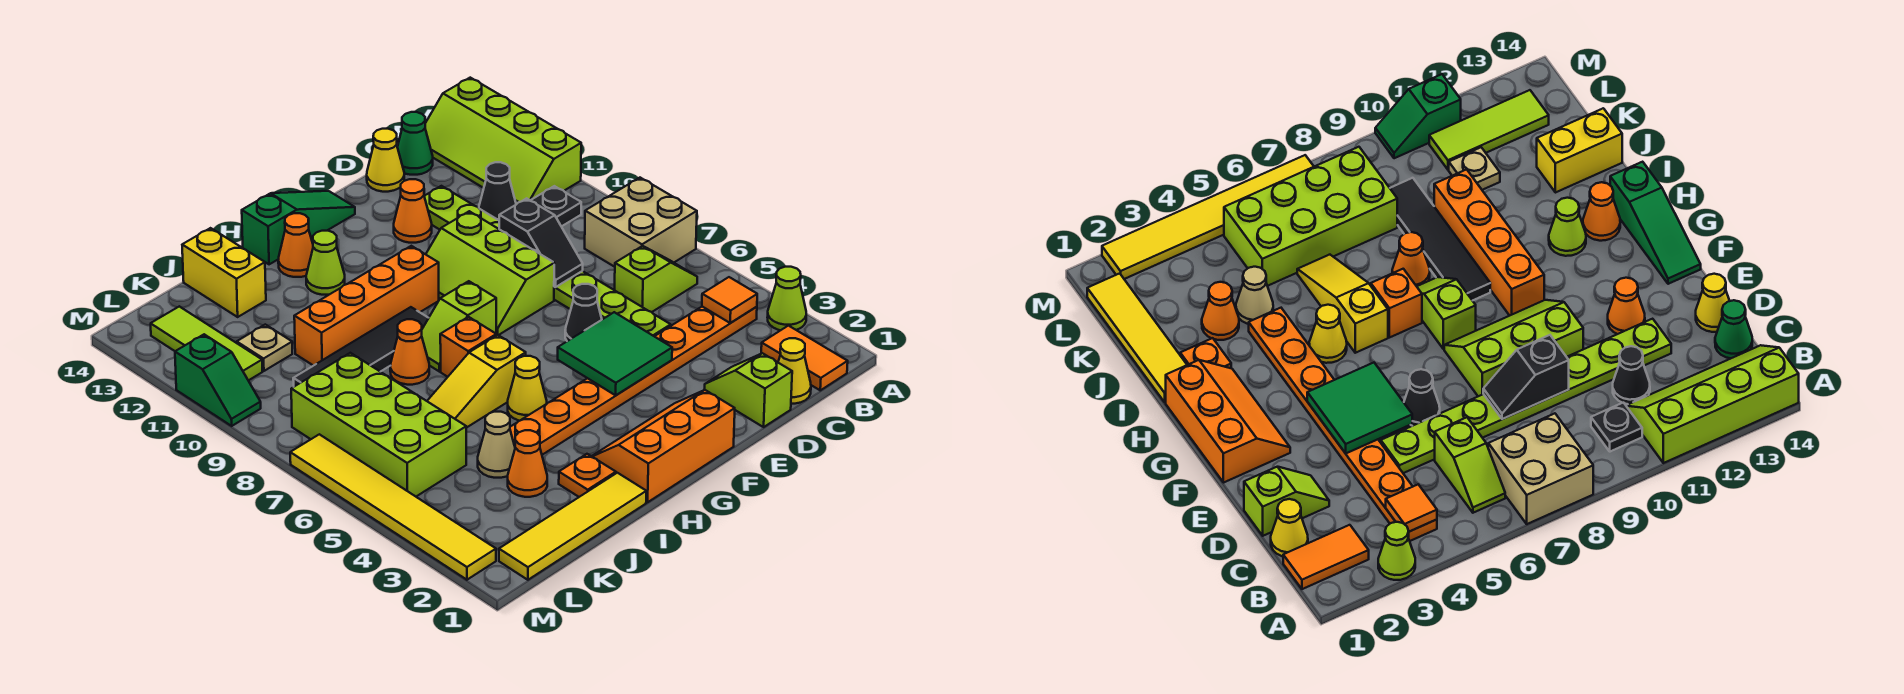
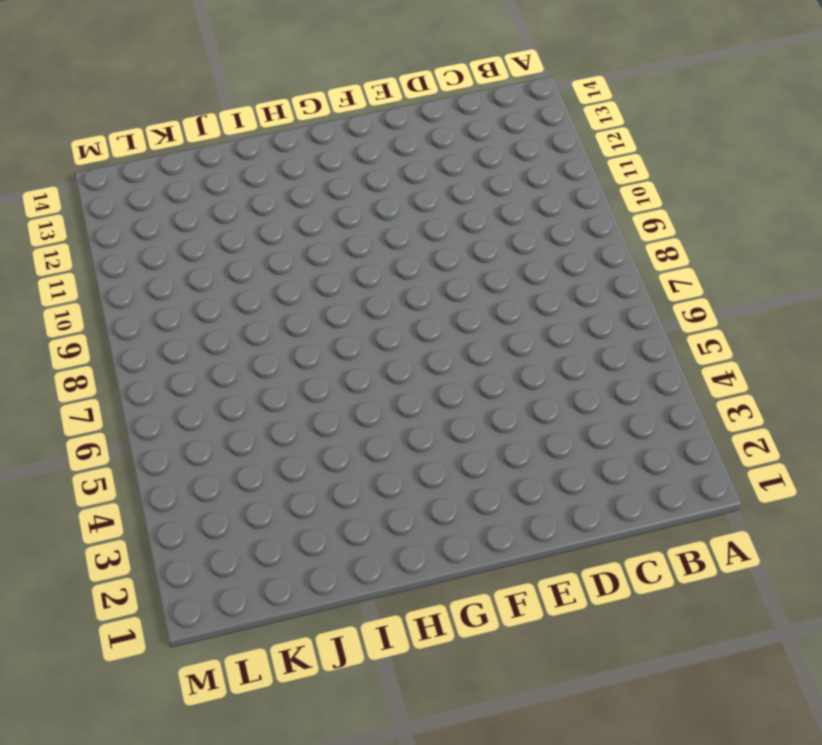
none -> lime cone A3 level 1
none -> tan brick A7:B8 level 1
none -> lime slope A11:B14 level 1 top A
none -> orange tile B1:B2 level 1

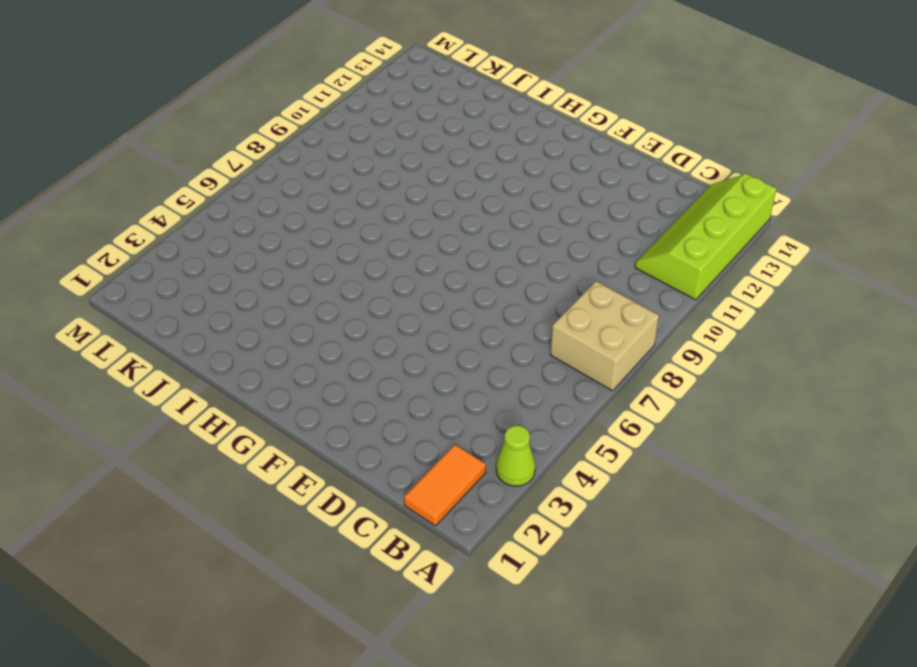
none -> orange plate B4:I4 level 1
none -> lime slope B6:C6 level 1 top C
none -> black plate B10 level 1
none -> yellow cone C1 level 1

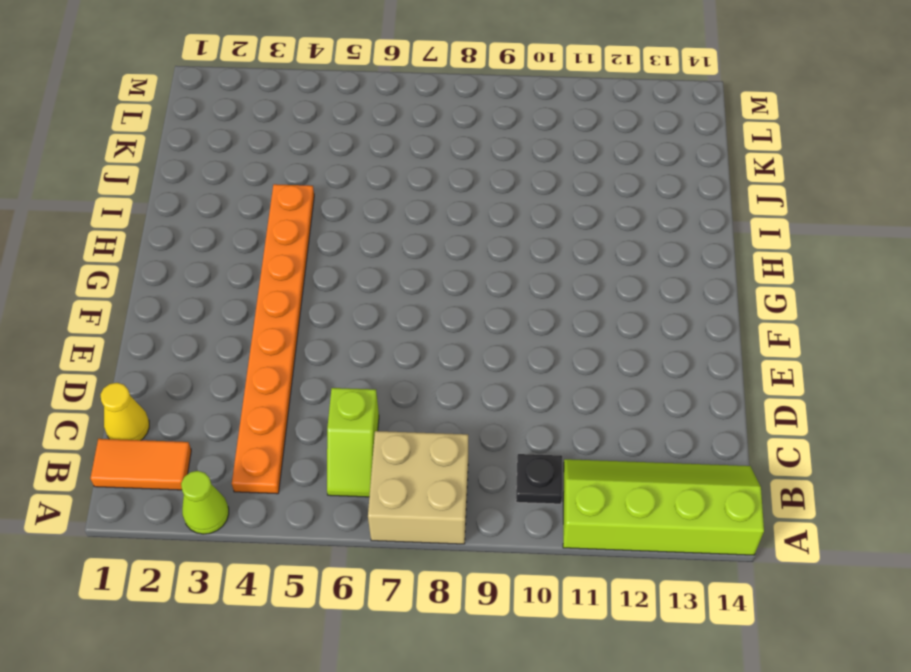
none -> black cone C11 level 1
none -> green cone C14 level 1
none -> lime slope D1:D2 level 1 top 1
none -> lime plate D5:D12 level 1

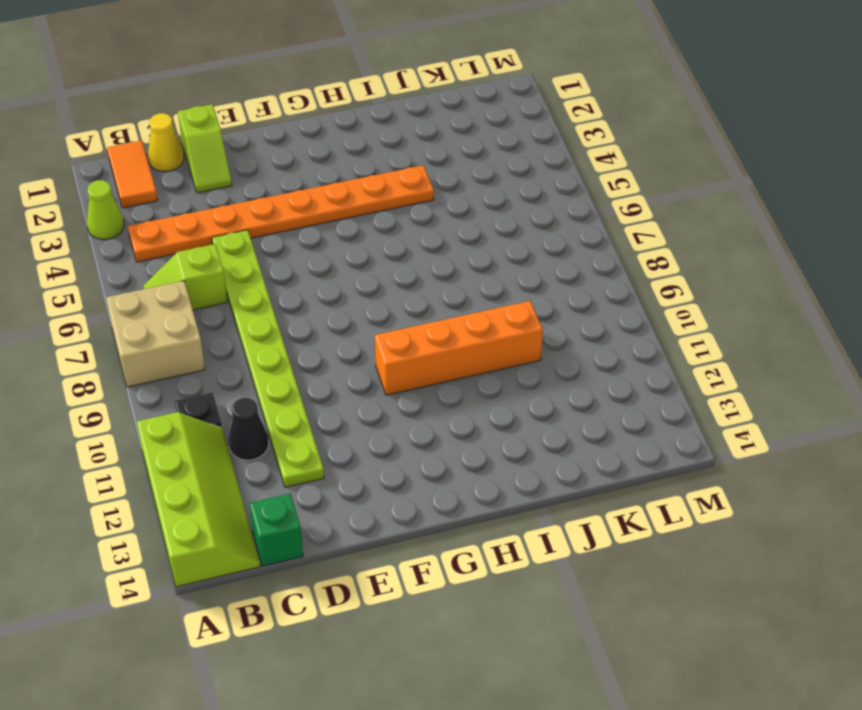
green brick C14 level 1 -> green cone C14 level 1
none -> yellow cone D14 level 1
none -> black cone E6 level 1
none -> lime slope E8:F10 level 1 top E
none -> orange cone E12 level 1

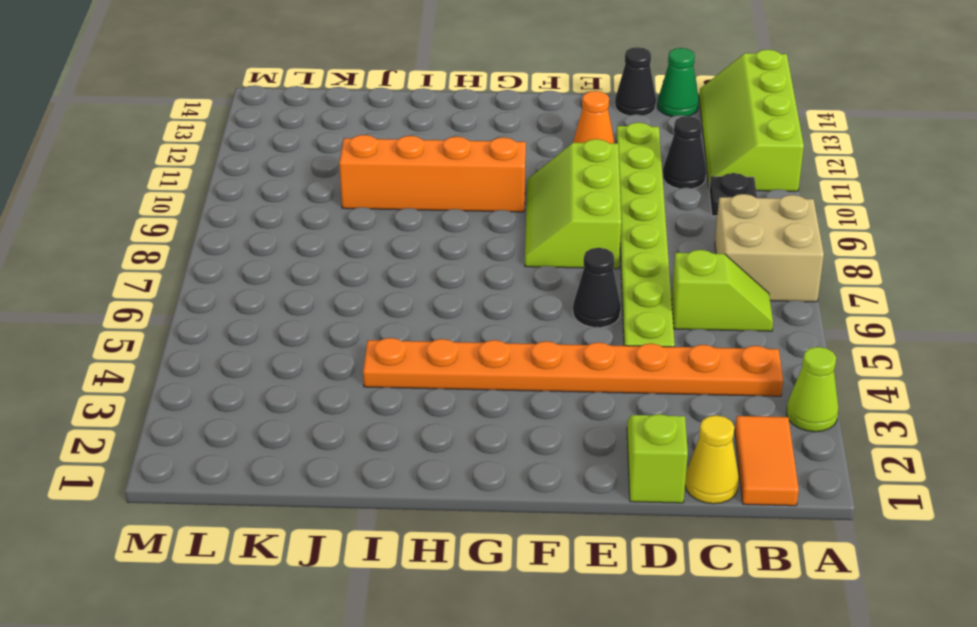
black cone D14 level 1 -> yellow cone D14 level 1
none -> orange slope F1:H2 level 1 top 1
none -> green slope F14:H14 level 1 top H
none -> lime slope G8:H8 level 1 top G
none -> yellow cone H5 level 1

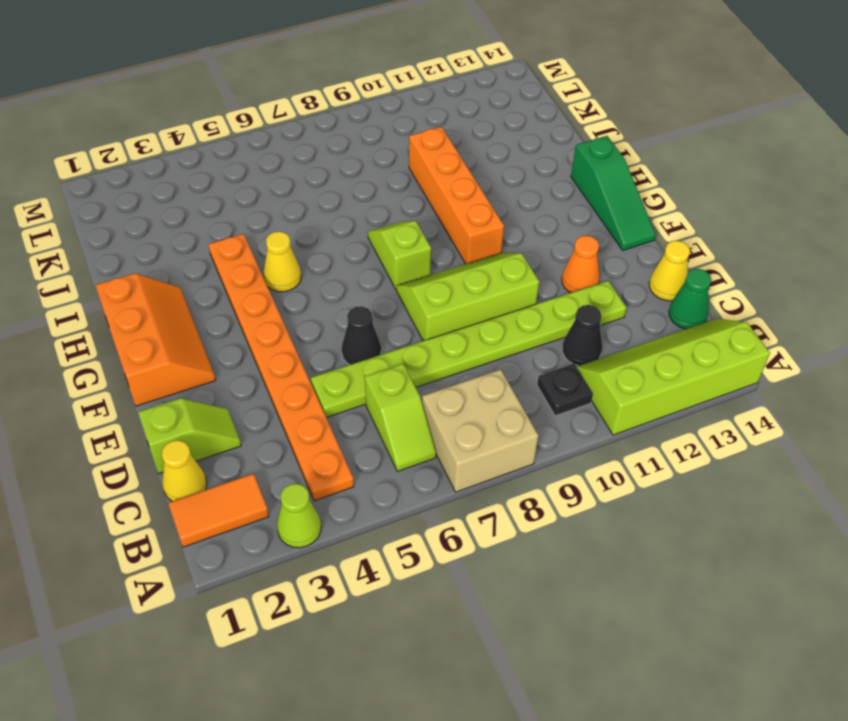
none -> yellow slope H6:J6 level 1 top H
none -> orange brick H7 level 1
none -> black tile H9:K9 level 1
none -> lime cone H12 level 1

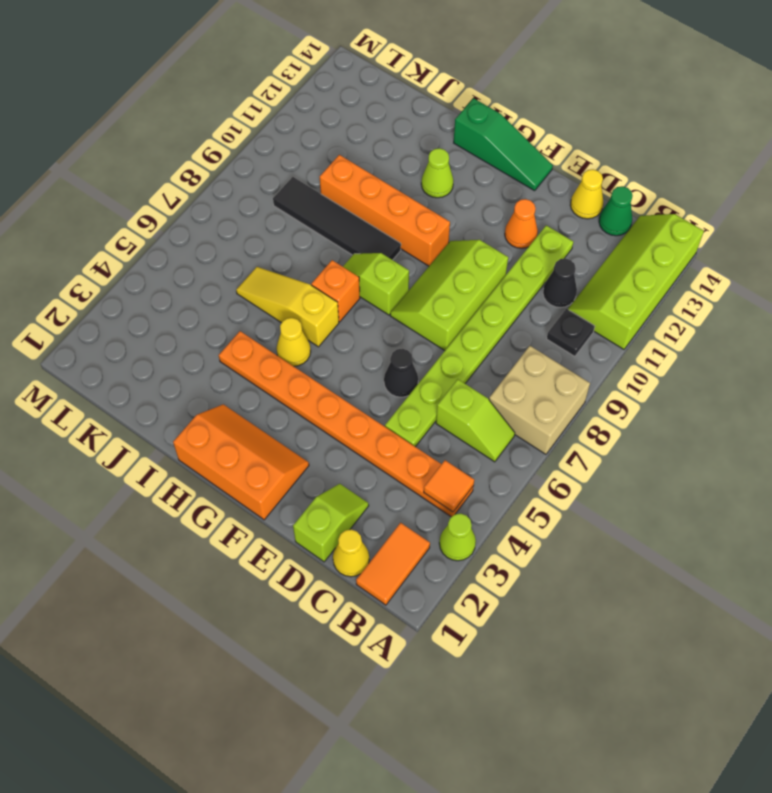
none -> orange cone H13 level 1
none -> yellow tile I1:L1 level 1
none -> orange plate I2 level 1
none -> orange cone I8 level 1

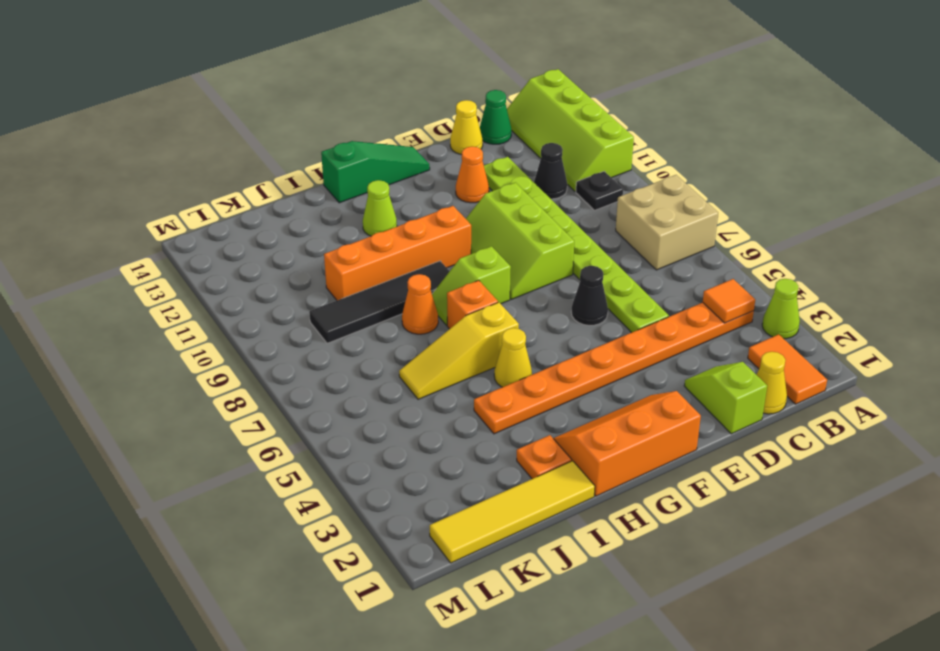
none -> lime slope B6:C6 level 1 top C
none -> orange cone H13 level 1
none -> orange cone J3 level 1
none -> tan cone J4 level 1

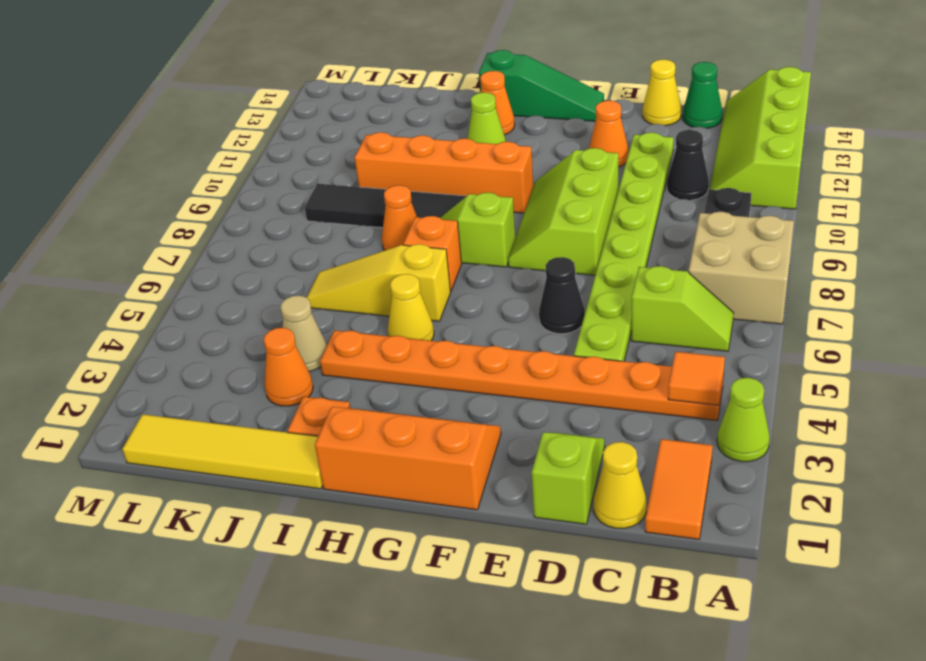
none -> yellow brick J13:J14 level 1
none -> lime brick K5:L8 level 1
none -> tan plate K11 level 1
none -> lime tile L11:L13 level 1

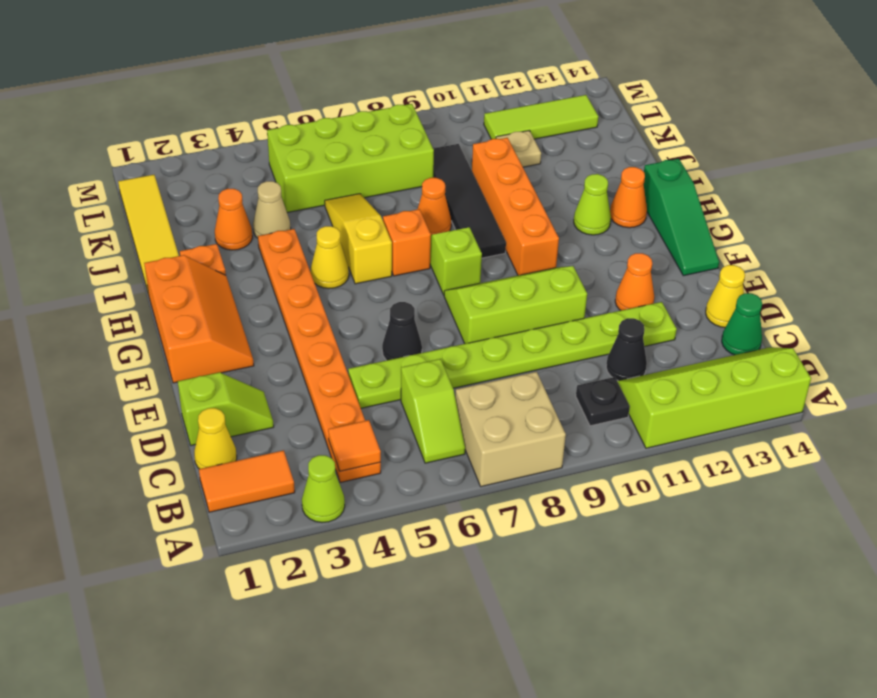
none -> yellow brick J13:J14 level 1
none -> yellow tile M2:M7 level 1
none -> green slope M10:M11 level 1 top 11
none -> black slope D8:D9 level 2 top 9

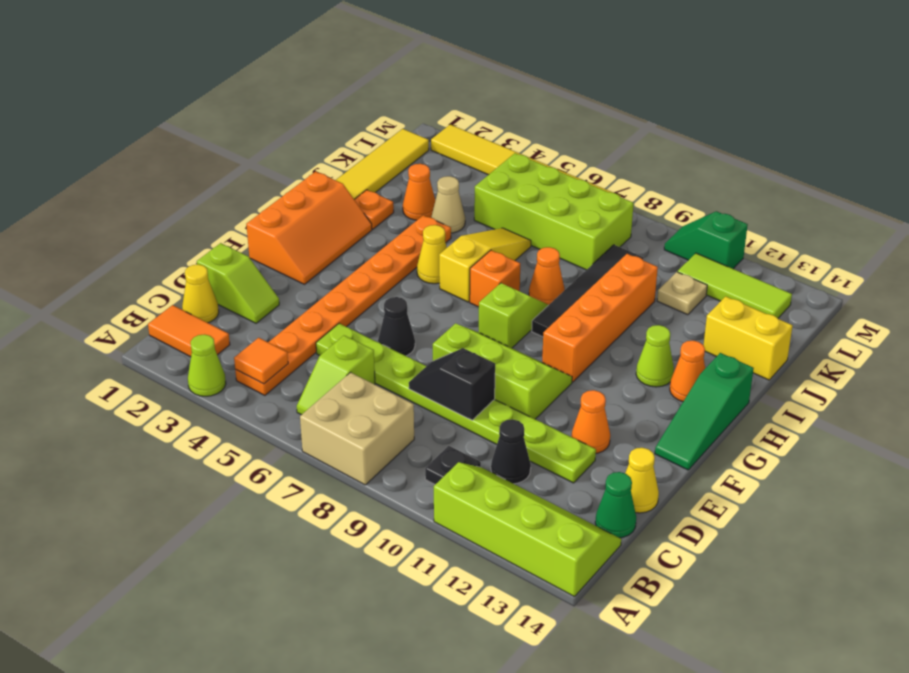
none -> green tile E4:F5 level 2

